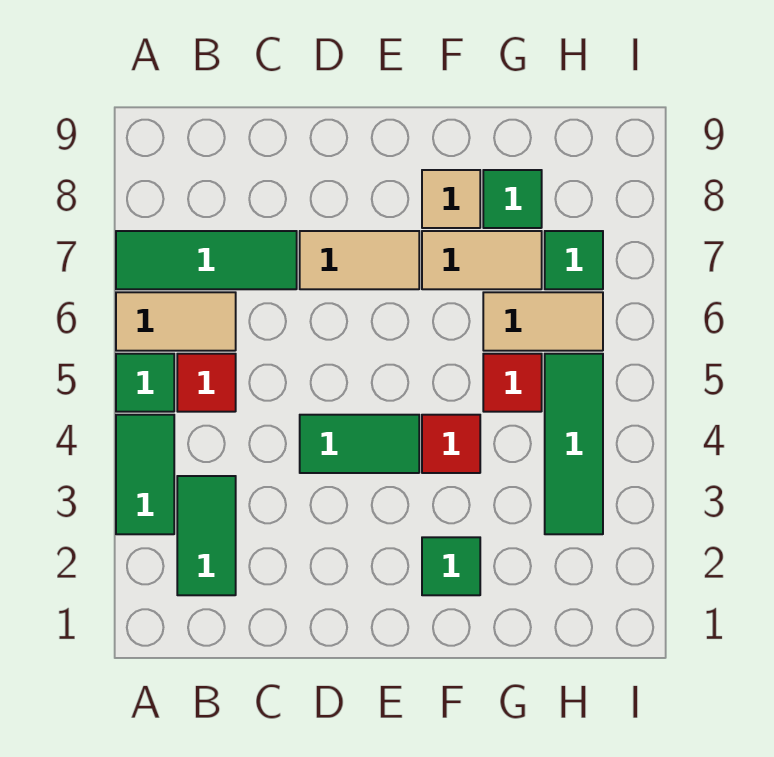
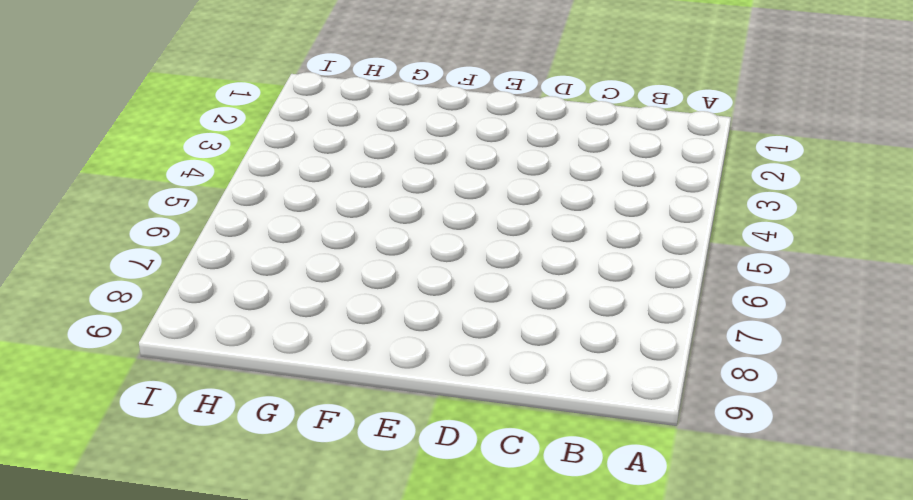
none -> green tile A3:A4 level 1
none -> green tile A5 level 1
none -> tan tile A6:B6 level 1

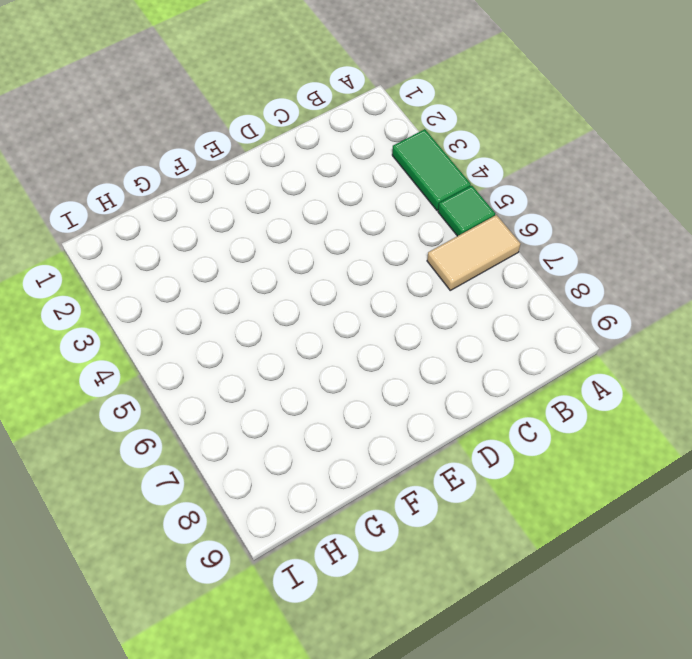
none -> green tile A7:C7 level 1
none -> green tile B2:B3 level 1
none -> red tile B5 level 1

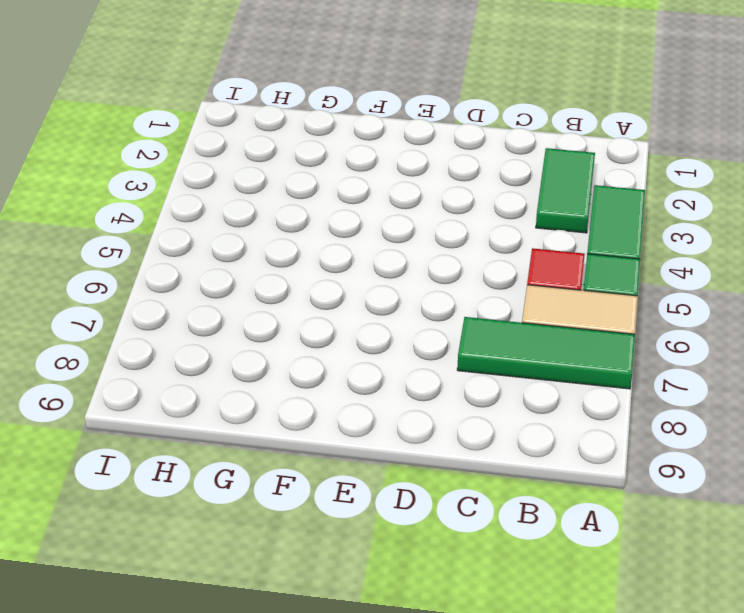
none -> green tile D4:E4 level 1
none -> tan tile D7:E7 level 1
none -> green tile F2 level 1

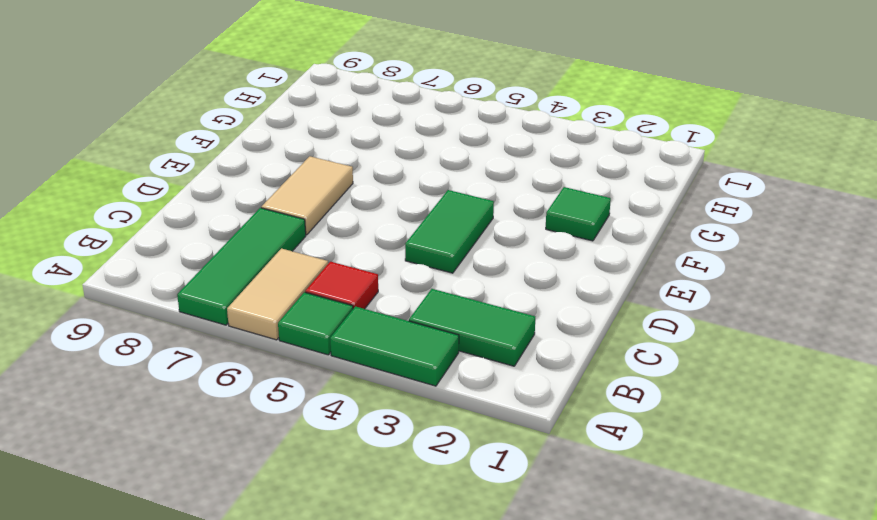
none -> red tile F4 level 1
none -> tan tile F7:G7 level 1
none -> tan tile F8 level 1

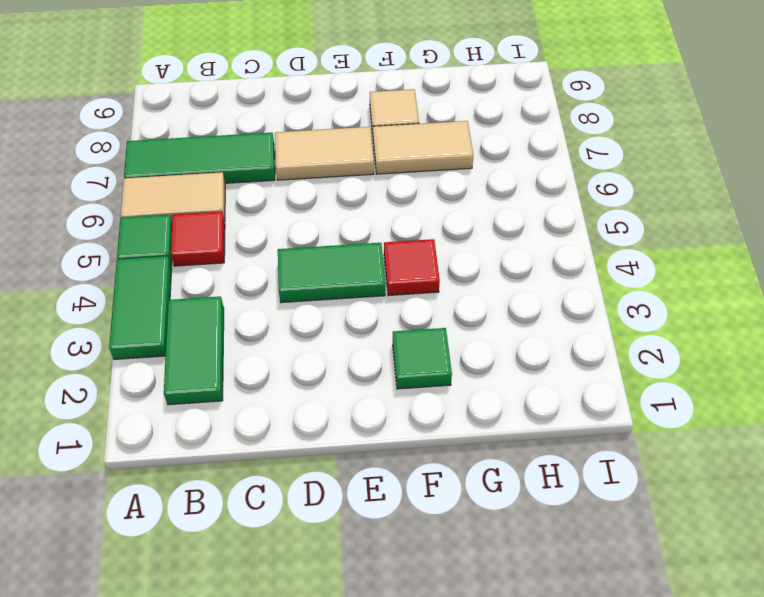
none -> red tile G5 level 1
none -> tan tile G6:H6 level 1
none -> green tile G8 level 1

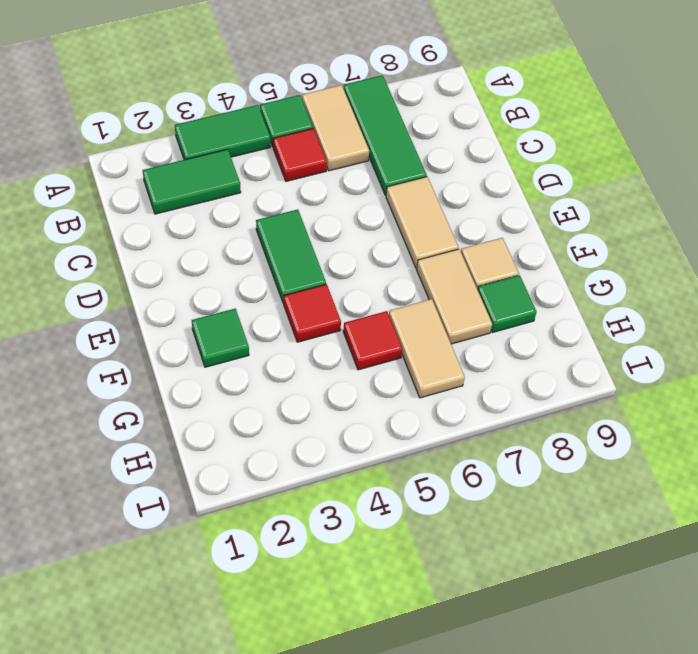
none -> green tile H3:H5 level 1
none -> green tile H7 level 1

